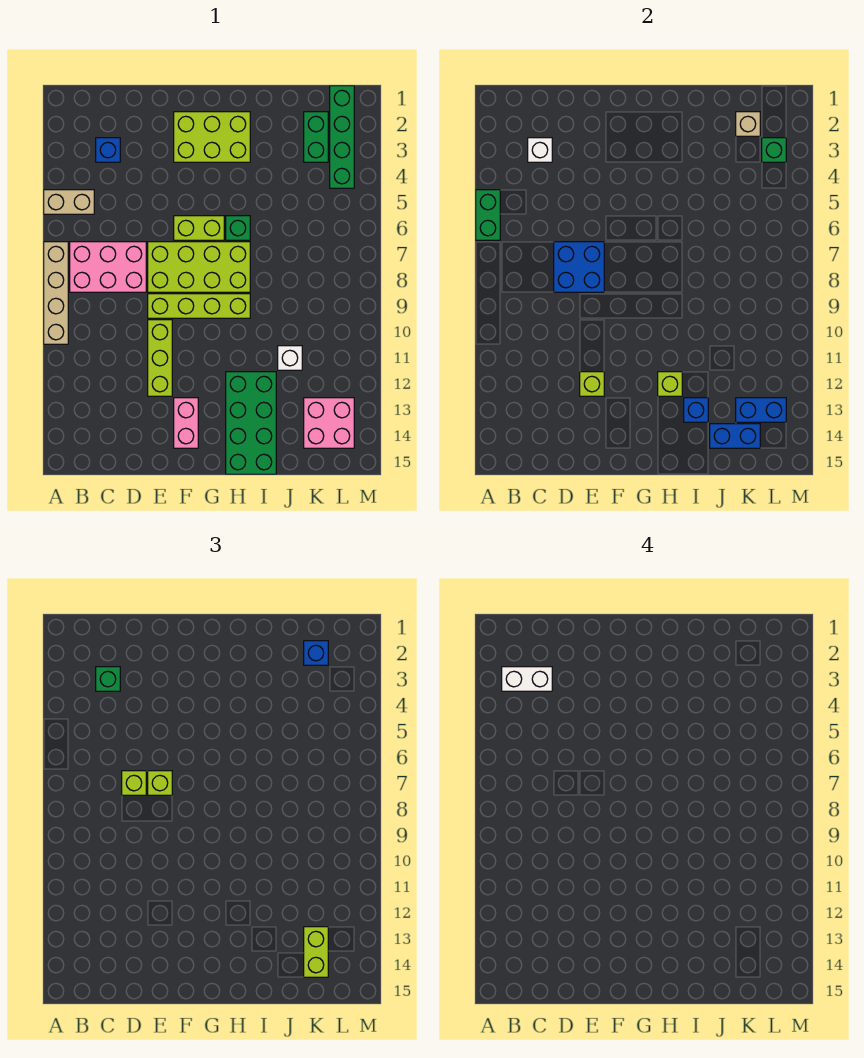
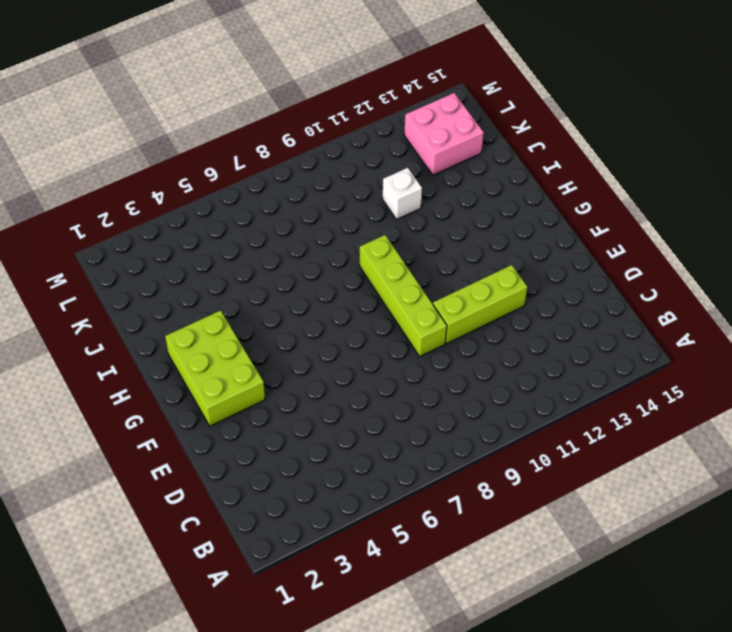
none -> tan brick A5:B5 level 1
none -> tan brick A7:A10 level 1
none -> pink brick B7:D8 level 1
none -> blue brick C3 level 1

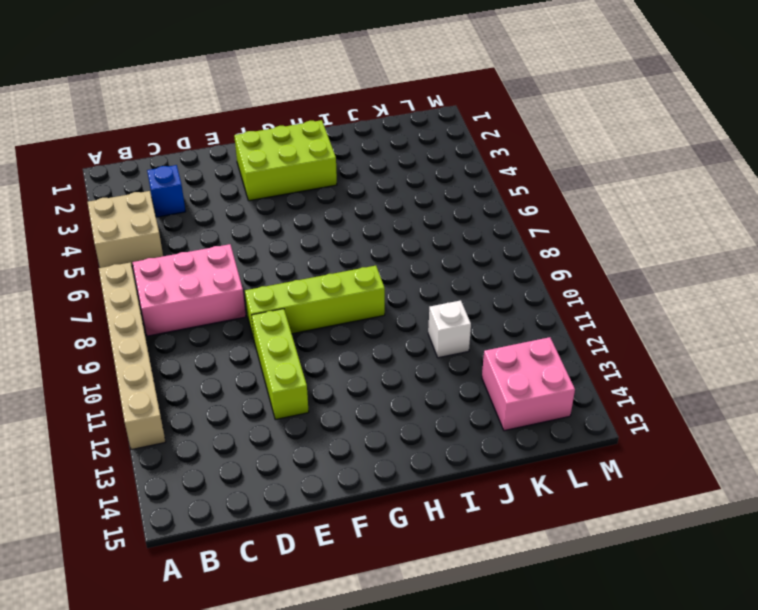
tan brick A4:B5 level 1 -> tan brick A5:B5 level 1
tan brick A7:A12 level 1 -> tan brick A7:A10 level 1
none -> lime brick E7:H8 level 1
none -> lime brick F6:G6 level 1
none -> pink brick F13:F14 level 1
none -> green brick H6 level 1

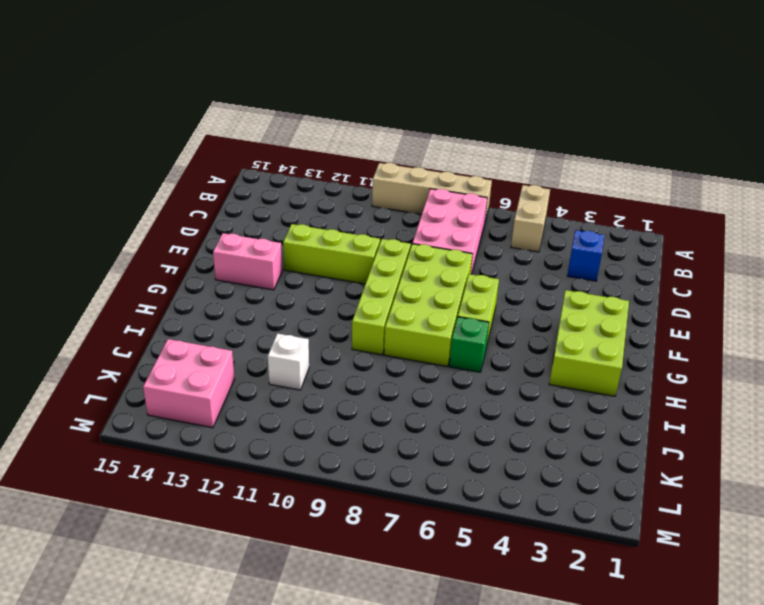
none -> green brick H12:I15 level 1
none -> green brick K2:K3 level 1
none -> green brick L1:L4 level 1
none -> green brick A5:A6 level 2

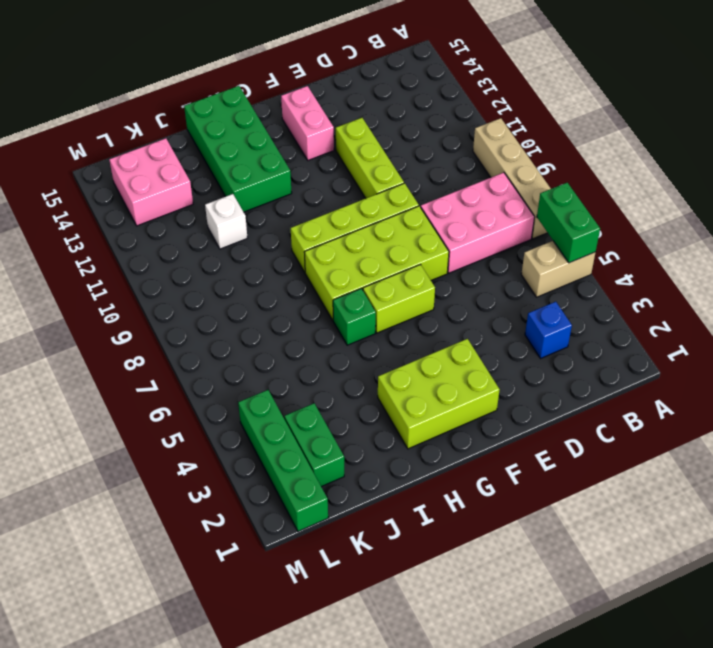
none -> white brick C3 level 2
none -> blue brick D7:E8 level 2
none -> lime brick E12 level 2
none -> lime brick H12 level 2

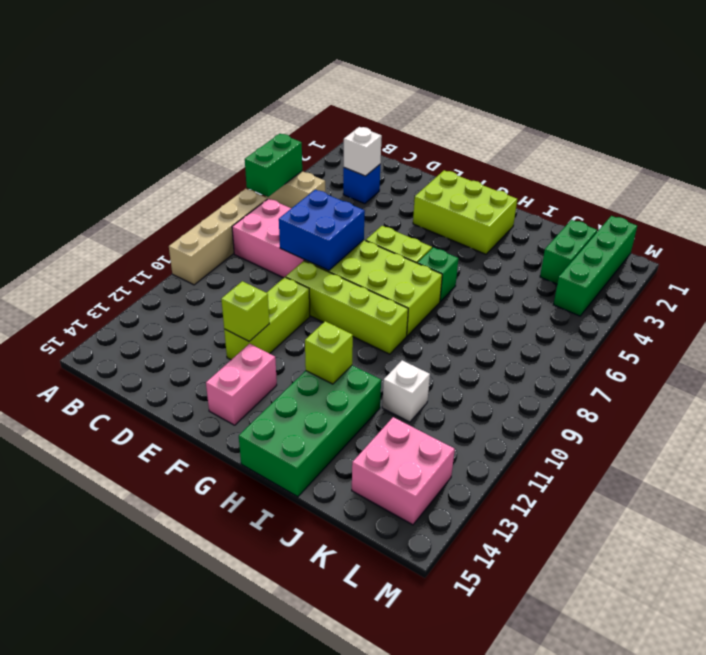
none -> blue brick I13 level 2
none -> blue brick J14:K14 level 2
none -> tan brick K2 level 2
none -> blue brick K13:L13 level 2

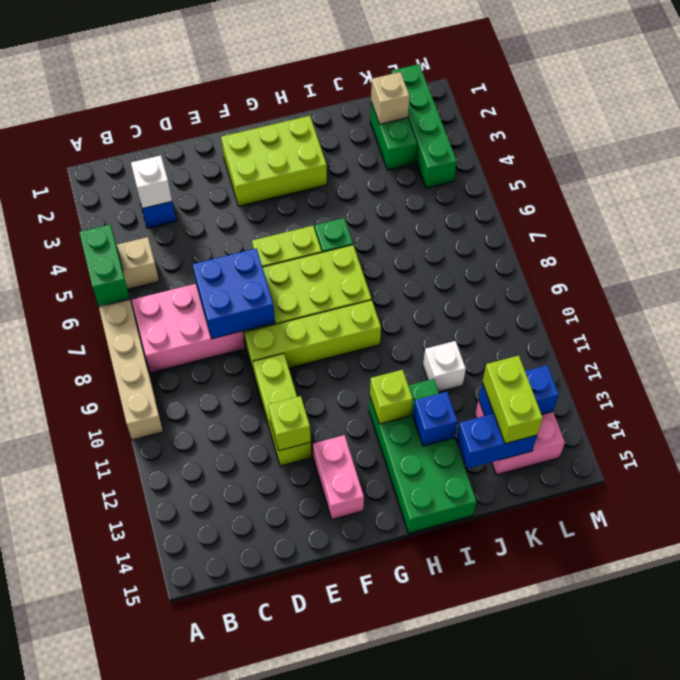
none -> green brick L3 level 2
none -> green brick C3 level 3
none -> lime brick D7 level 3
none -> lime brick E7 level 3

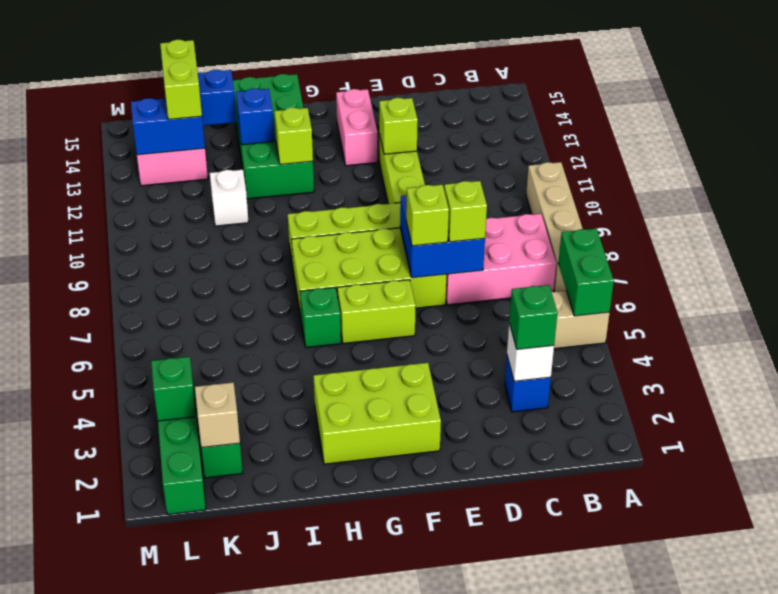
none -> blue brick K2 level 3
none -> white brick B3:C3 level 4

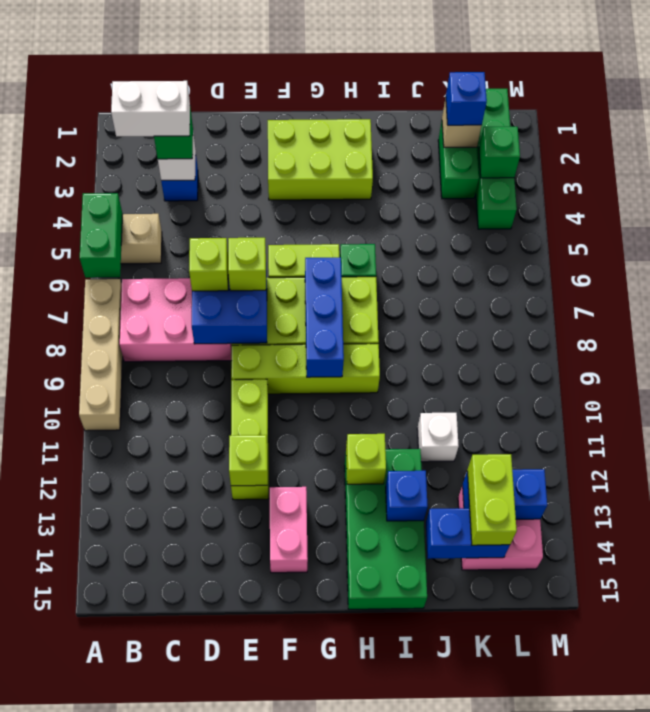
blue brick G7:G9 level 2 -> none

